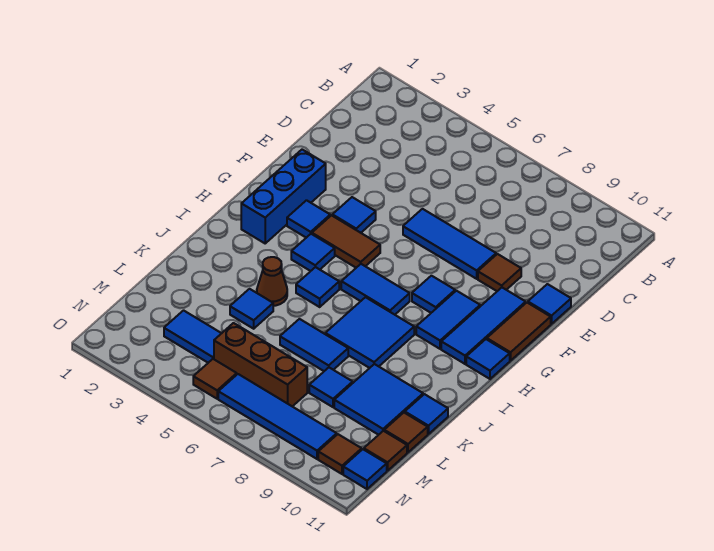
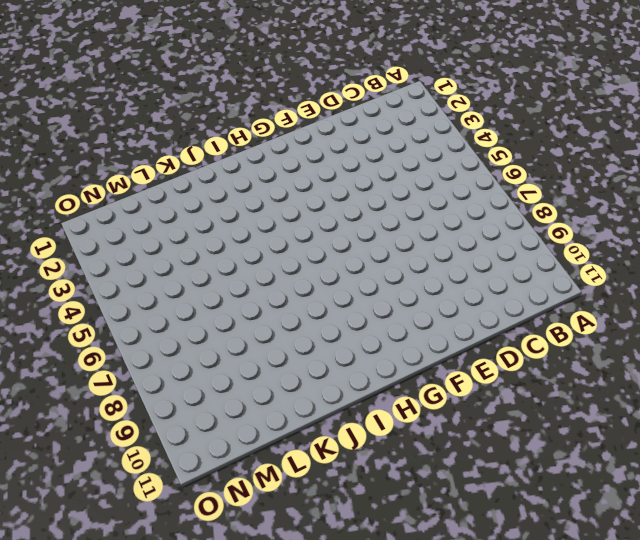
none -> blue tile E6:E8 level 1
none -> brown tile E9 level 1
none -> blue tile E11 level 1
none -> blue brick F2:H2 level 1

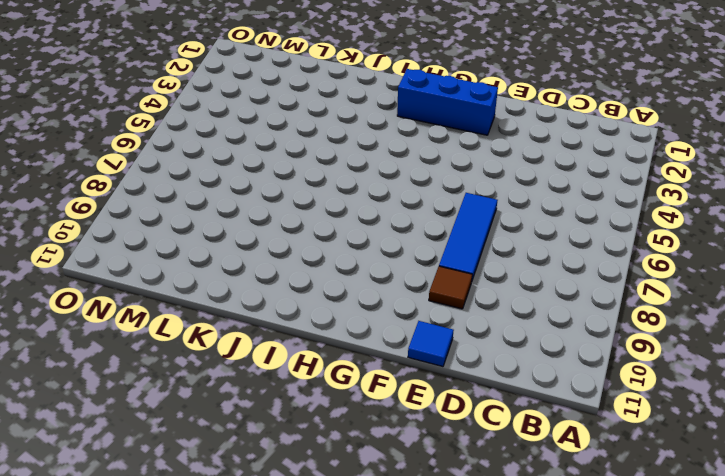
none -> blue tile F4 level 1
none -> blue tile F10:H10 level 1
none -> brown tile F11:G11 level 1
none -> blue tile G3 level 1

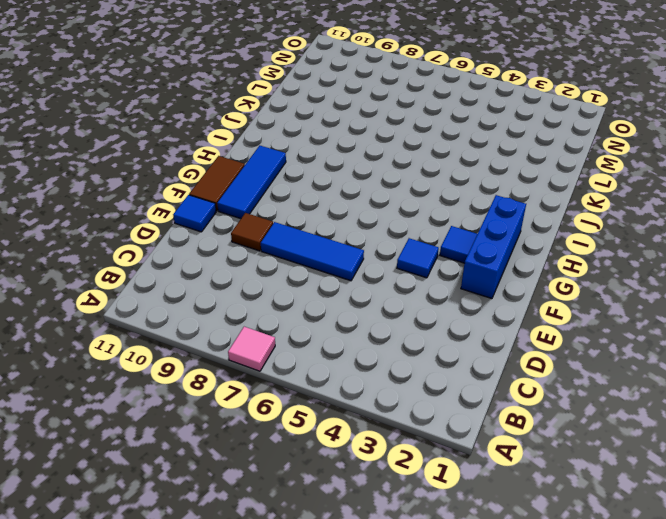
pink tile A7 level 1 -> none
none -> brown tile G4:G5 level 1
none -> blue tile G8 level 1
none -> blue tile G9:H9 level 1
none -> blue tile H4 level 1

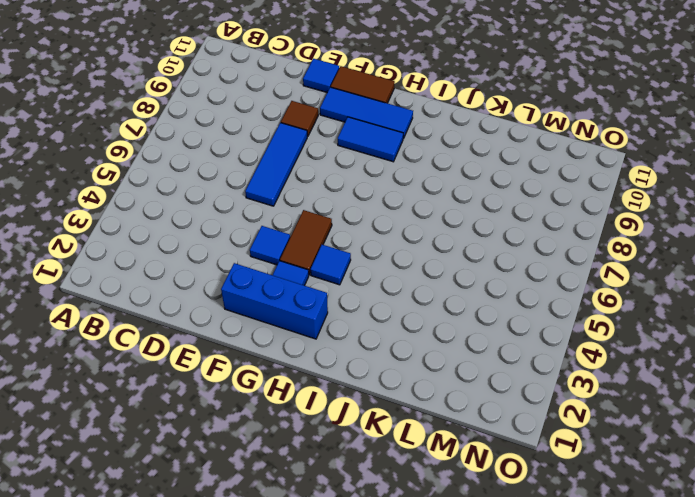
none -> blue tile G8 level 1
none -> blue tile H6:H7 level 1
none -> blue tile H11 level 1
none -> blue tile I5 level 1

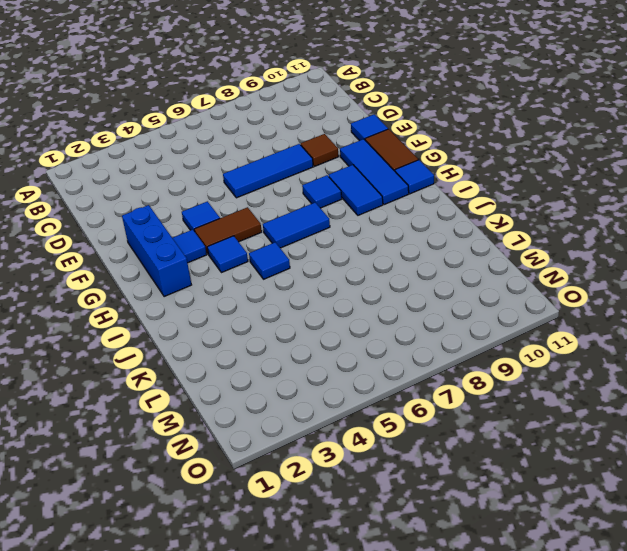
none -> blue tile I7:J8 level 1
none -> brown cone J4 level 1
none -> blue tile K4 level 1
none -> blue tile K6:K7 level 1

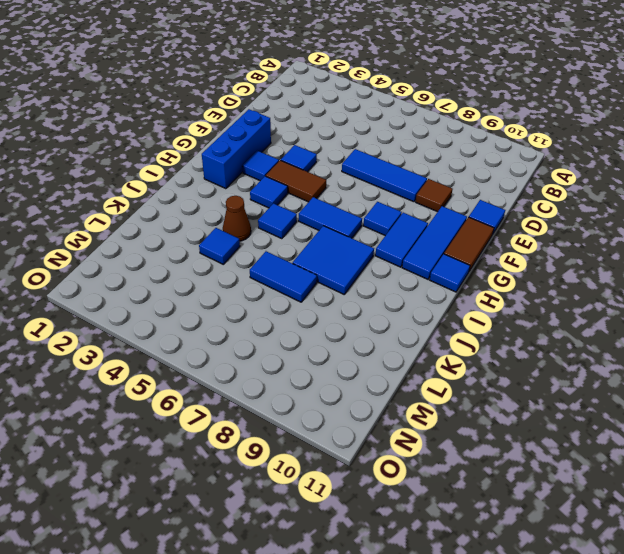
none -> blue tile K9:L10 level 1
none -> blue tile K11 level 1
none -> blue tile L8 level 1
none -> brown tile L11 level 1

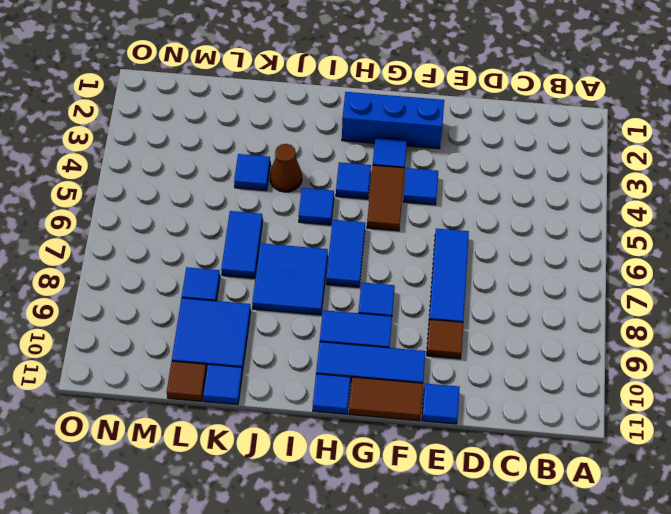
none -> blue tile M3:M4 level 1
none -> brown brick M5:M7 level 1
none -> brown tile M11 level 1
none -> brown tile N5 level 1

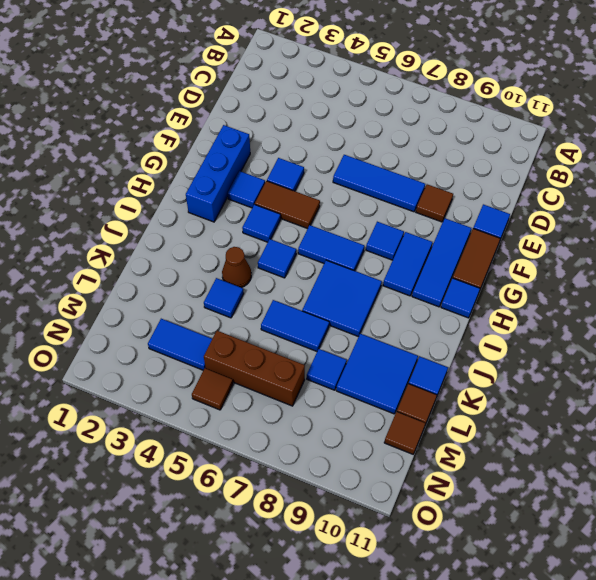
none -> blue tile N6:N9 level 1
none -> brown tile N10 level 1
none -> blue tile N11 level 1

